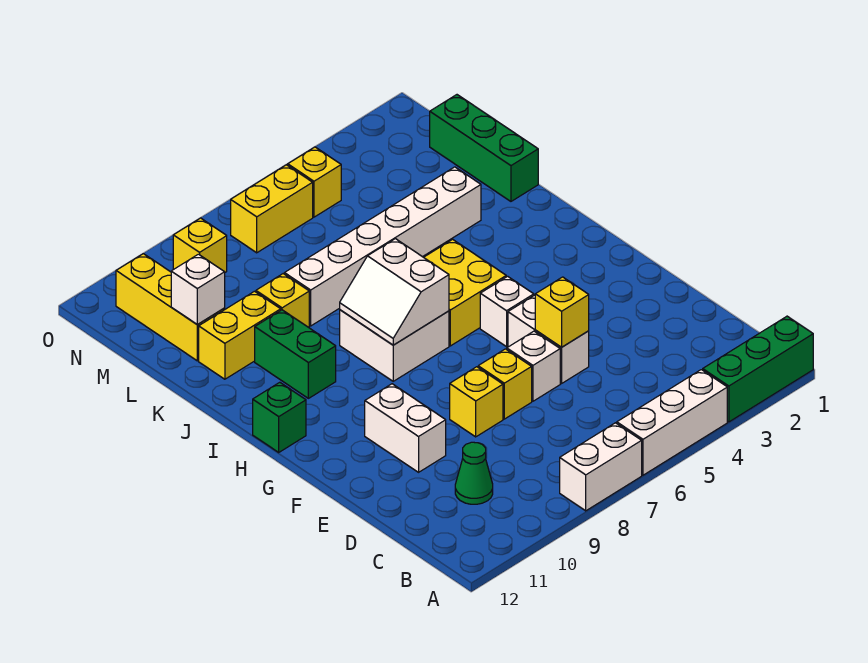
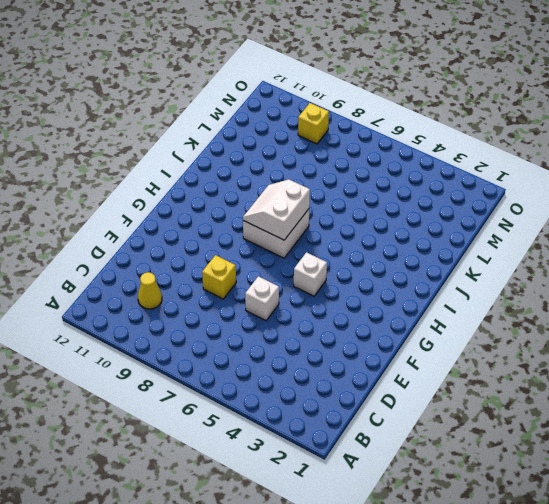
yellow cone C10 level 1 -> green cone C10 level 1
none -> green brick A1:A3 level 1
none -> white brick A4:A6 level 1
none -> white brick A7:A8 level 1

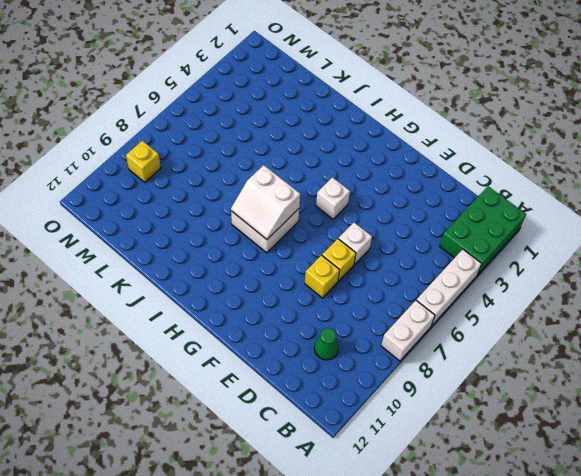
green brick A1:B3 level 1 -> green brick A1:A3 level 1
none -> white brick E5:F5 level 1
none -> white brick E10:F10 level 1
none -> yellow brick H5:I6 level 1

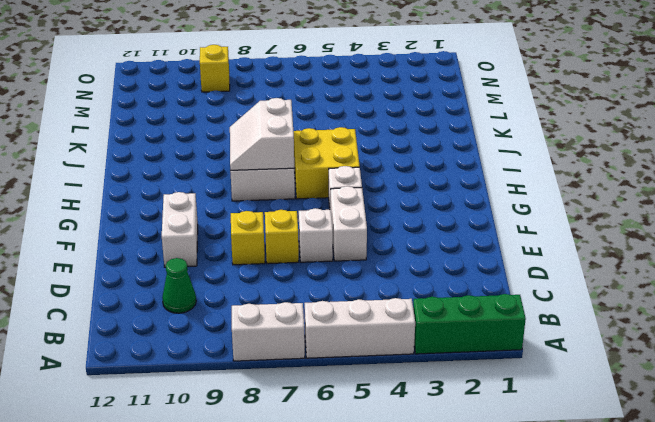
none -> green brick H12 level 1
none -> green brick I10:J10 level 1
none -> green brick K1:M1 level 1

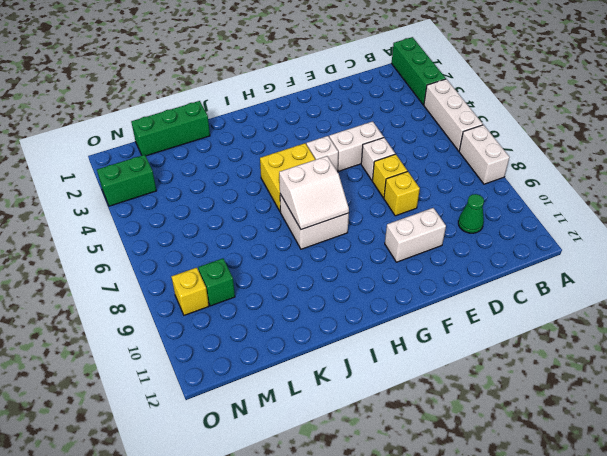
green brick M9 level 1 -> green brick H12 level 1
green brick N3:O3 level 1 -> green brick I10:J10 level 1
none -> white brick K3:K8 level 1
none -> yellow brick K9 level 1
none -> yellow brick K10:K11 level 1

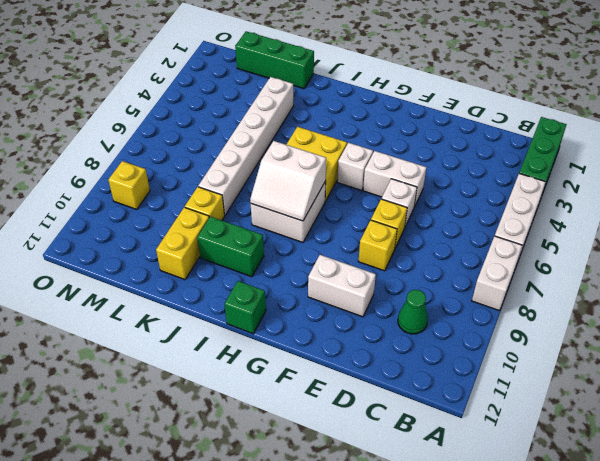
none -> yellow brick L11:N11 level 1
none -> yellow brick N5 level 1
none -> yellow brick N6:N7 level 1

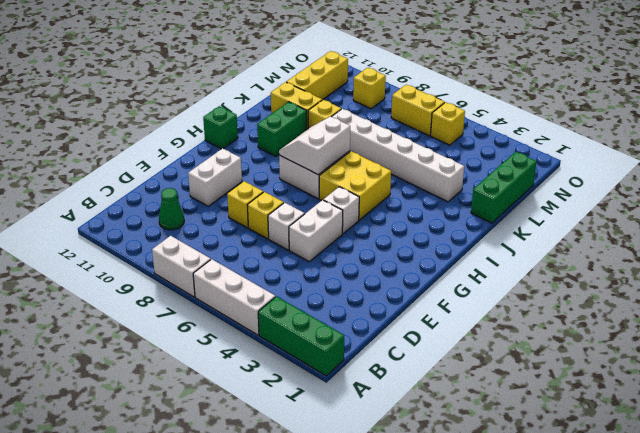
none -> yellow brick E5 level 2
none -> white brick L11 level 2

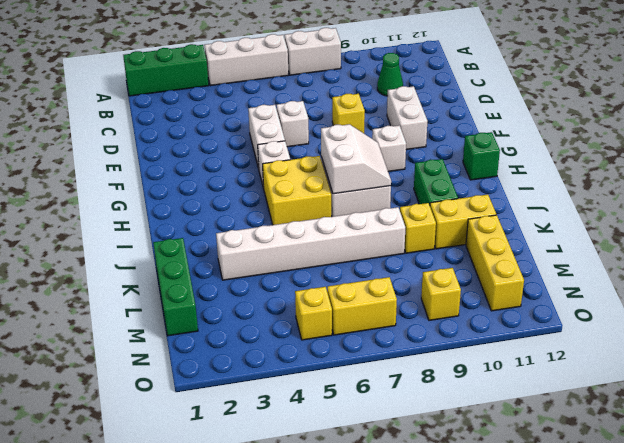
white brick G9 level 1 -> white brick L11 level 2
none -> yellow brick E7 level 1
none -> yellow brick E5 level 2

